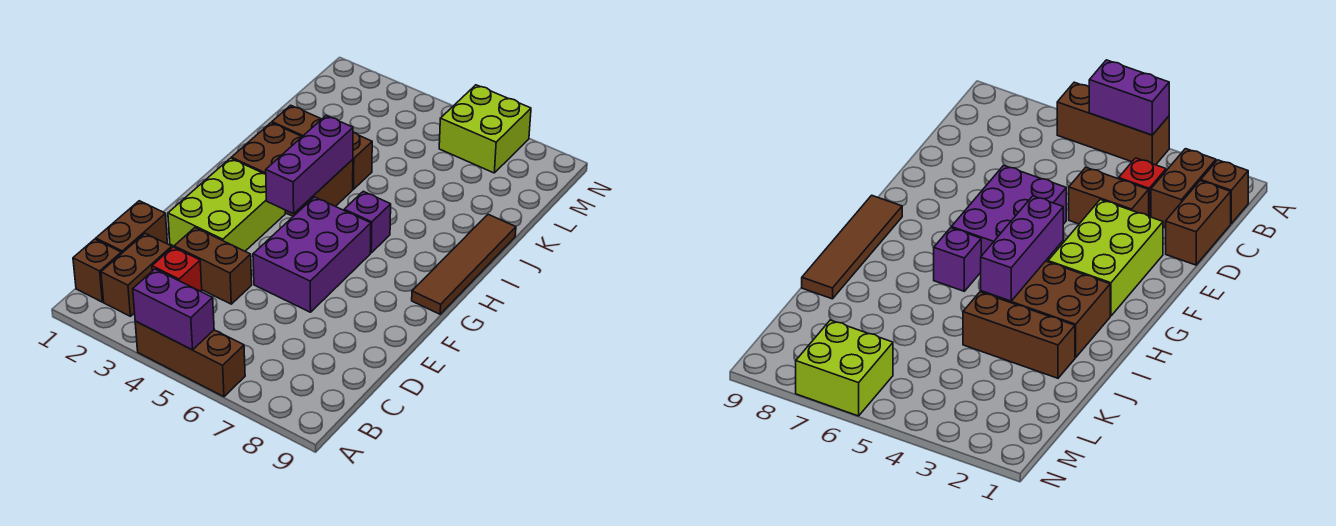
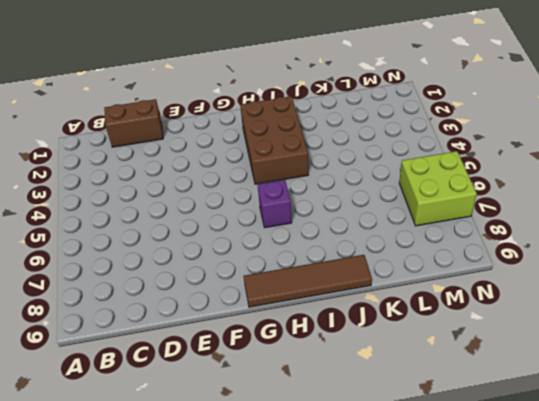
none -> brown brick A4:A6 level 1
none -> brown brick B1 level 1
none -> brown brick B2:C2 level 1

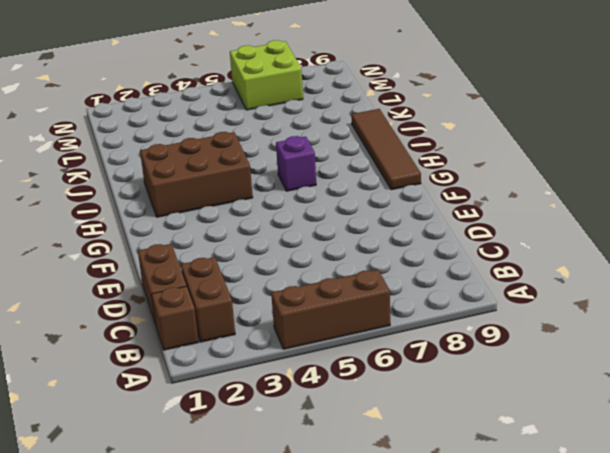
none -> red brick C3 level 1
none -> brown brick D3:D4 level 1
none -> lime brick E2:G3 level 1

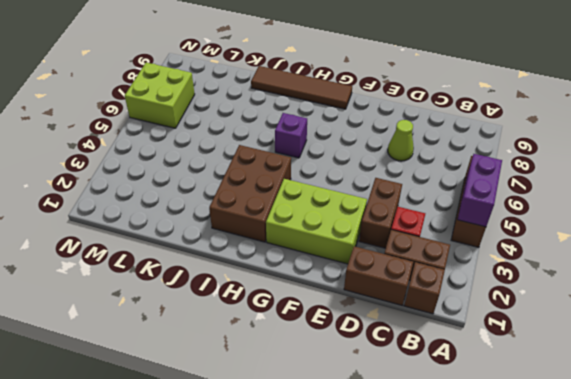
lime cone D7 level 1 -> none
none -> purple brick E5:G6 level 1
none -> brown brick J2:J4 level 1
none -> purple brick G4:I4 level 2

